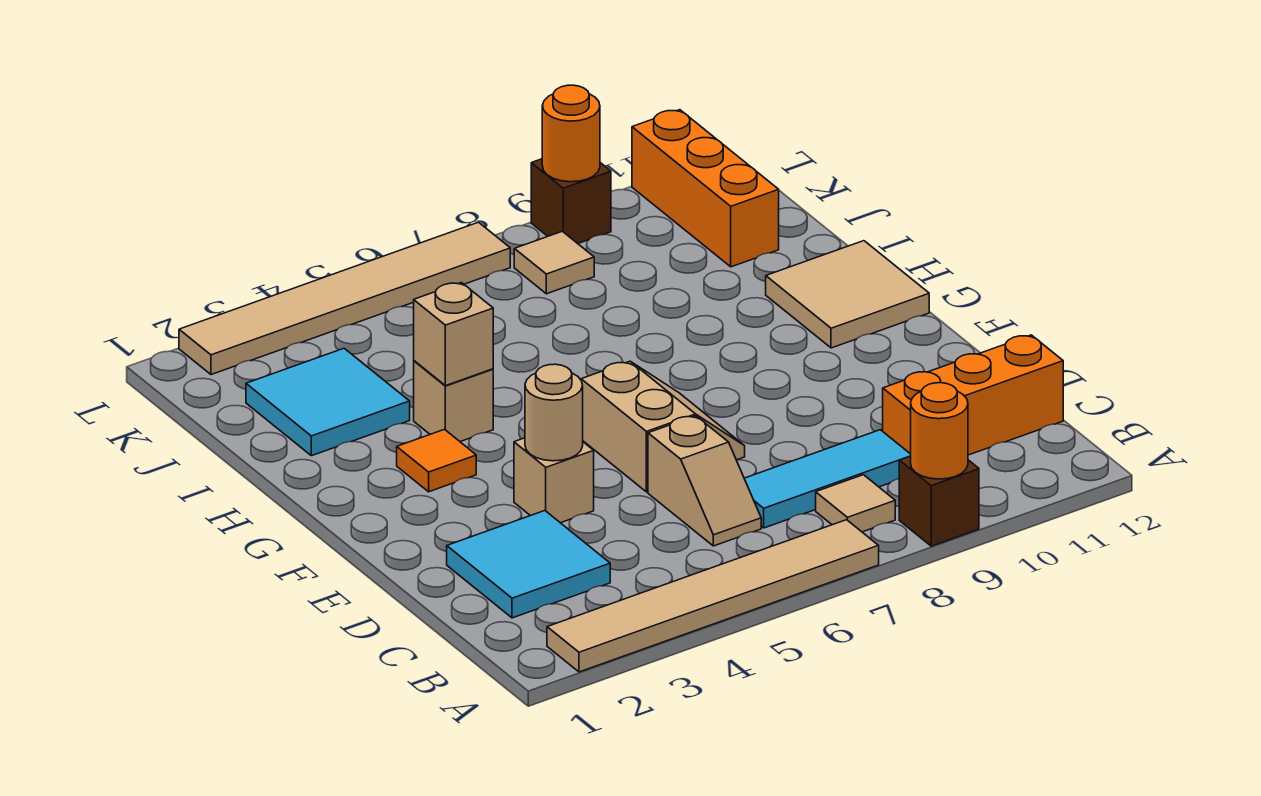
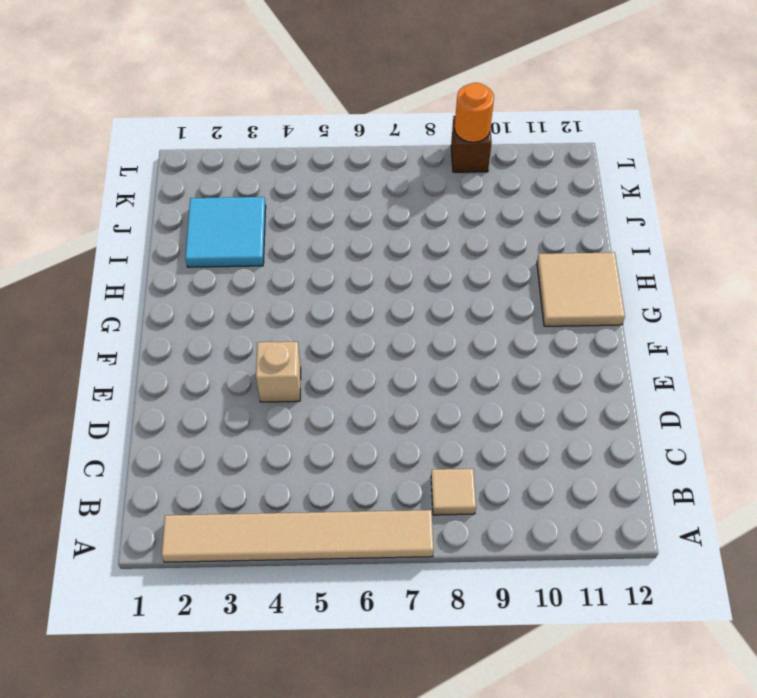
none -> brown brick A9 level 1
none -> cyan tile C2:D3 level 1
none -> tan slope C6:D6 level 1 top D

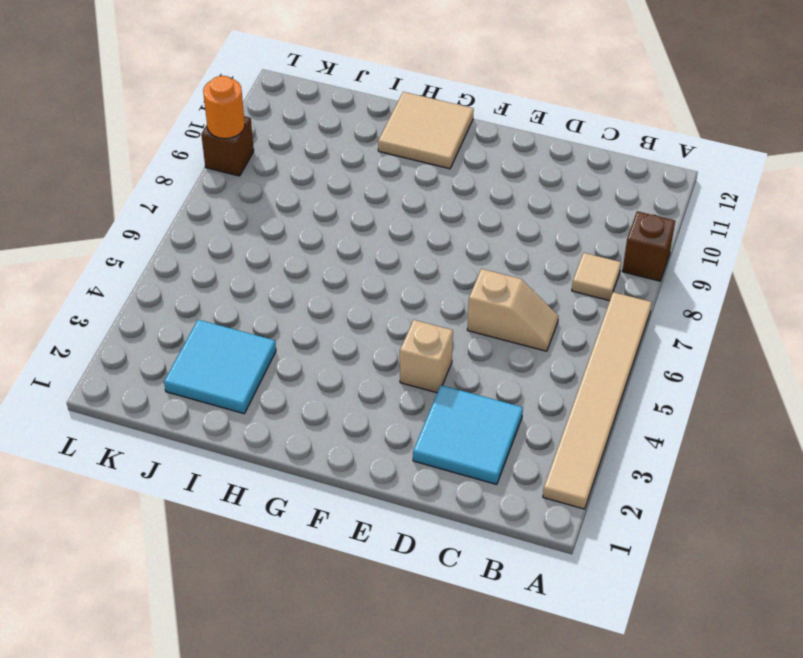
none -> cyan tile C7:C9 level 1
none -> orange brick C10:C12 level 1
none -> tan slope E6:F7 level 1 top 6

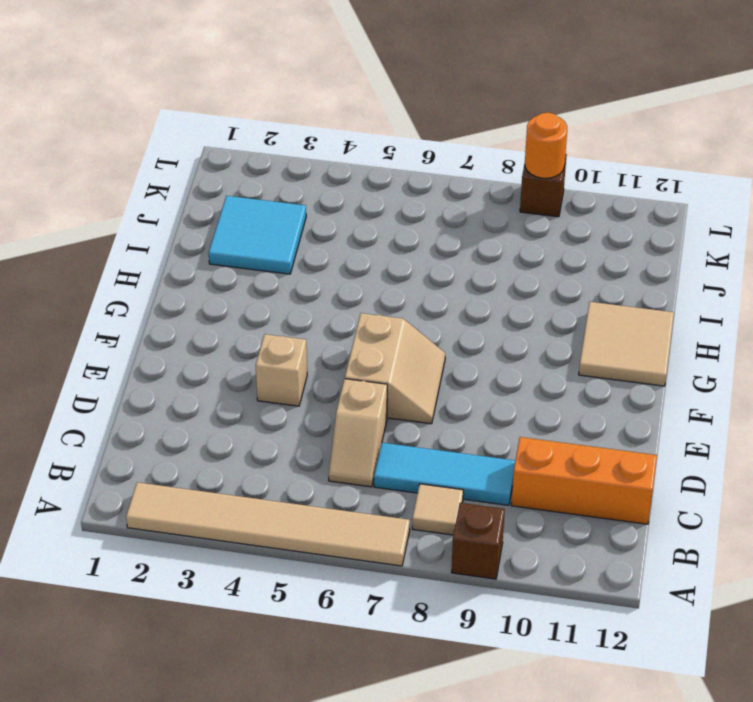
none -> cyan tile C2:D3 level 1
none -> orange tile G3 level 1
none -> tan brick H4 level 1

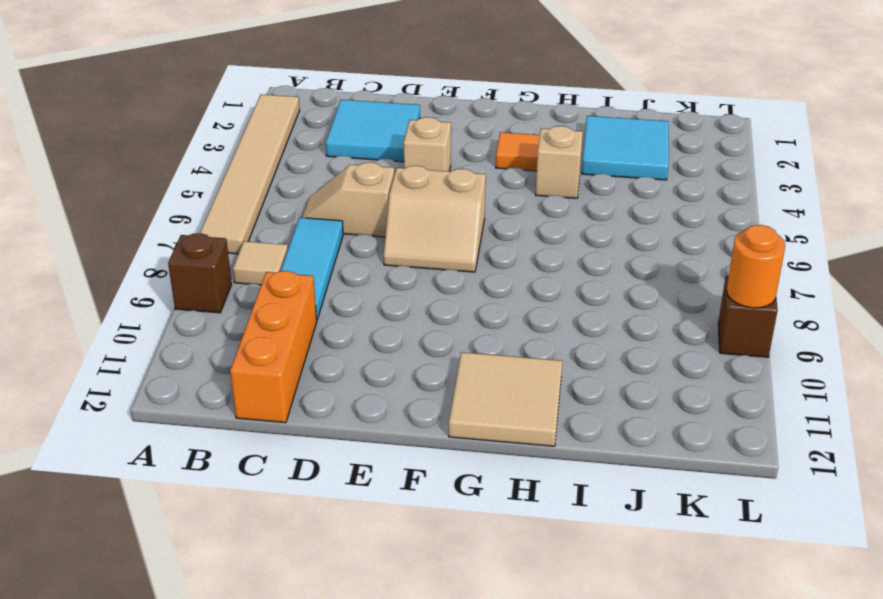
none -> orange brick J11:L11 level 1
none -> tan tile K8 level 1
none -> tan tile L2:L7 level 1

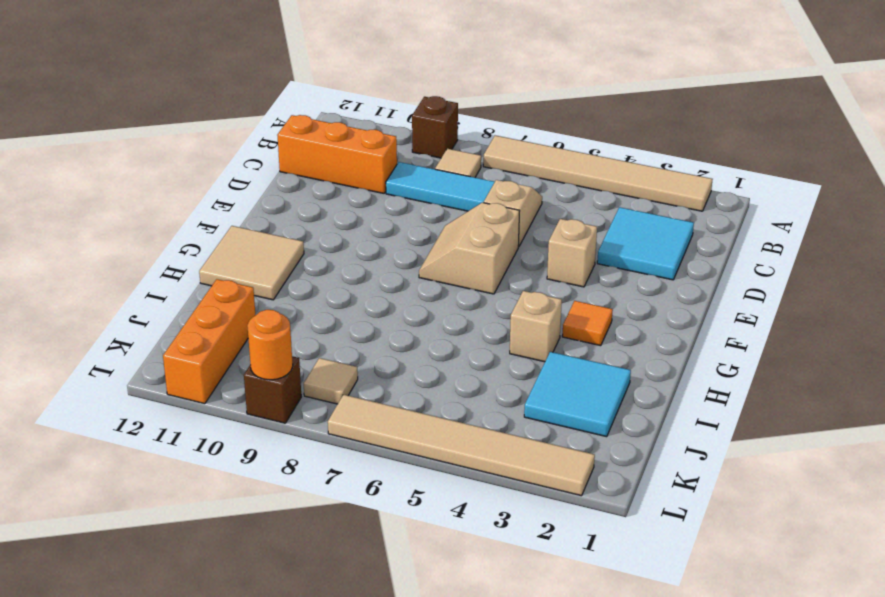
none -> orange round brick A9 level 2
none -> tan round brick E4 level 2
none -> tan brick H4 level 2

